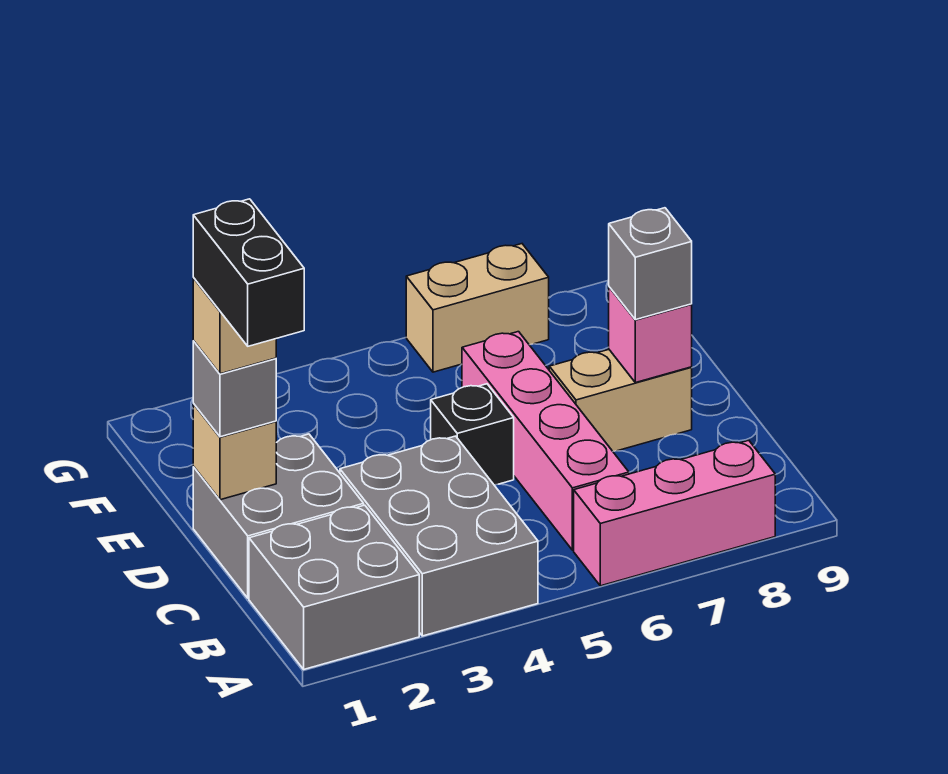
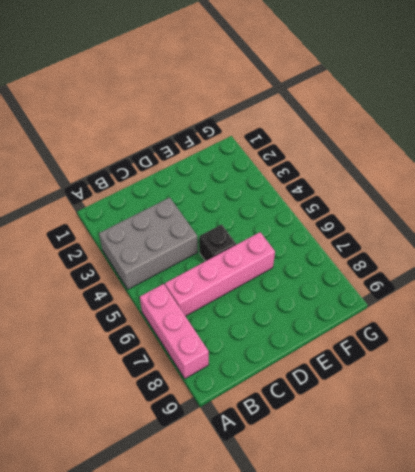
none -> grey brick A1:B2 level 1
none -> grey brick C1:D2 level 1
none -> tan brick D7:D8 level 1

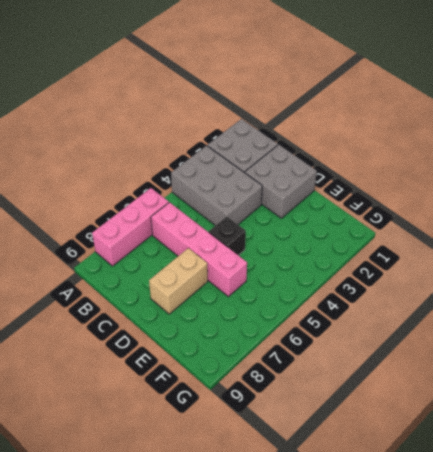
none -> tan brick G6:G7 level 1
none -> tan brick D1 level 2
none -> pink brick D8 level 2

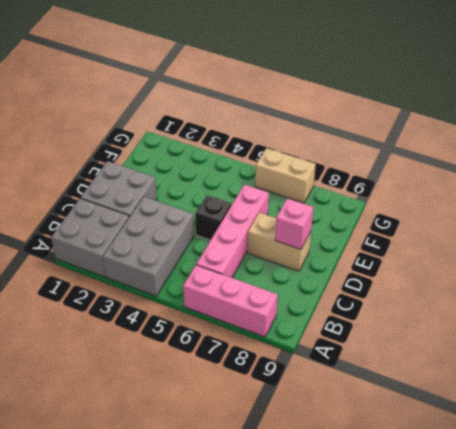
none -> tan brick D1 level 2
none -> grey brick D1 level 3
none -> grey brick D8 level 3

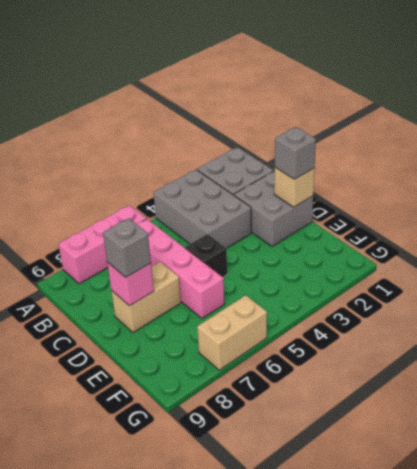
none -> tan brick D1 level 4
none -> black brick C1:D1 level 5

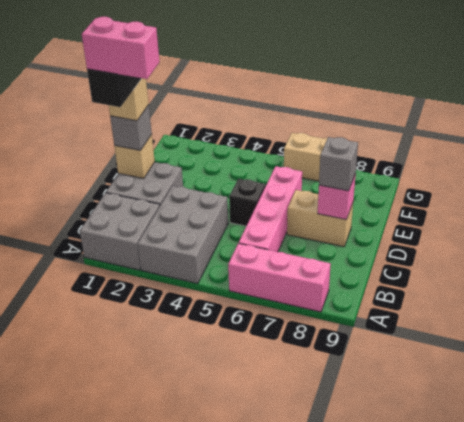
pink brick C1:C2 level 6 -> none

